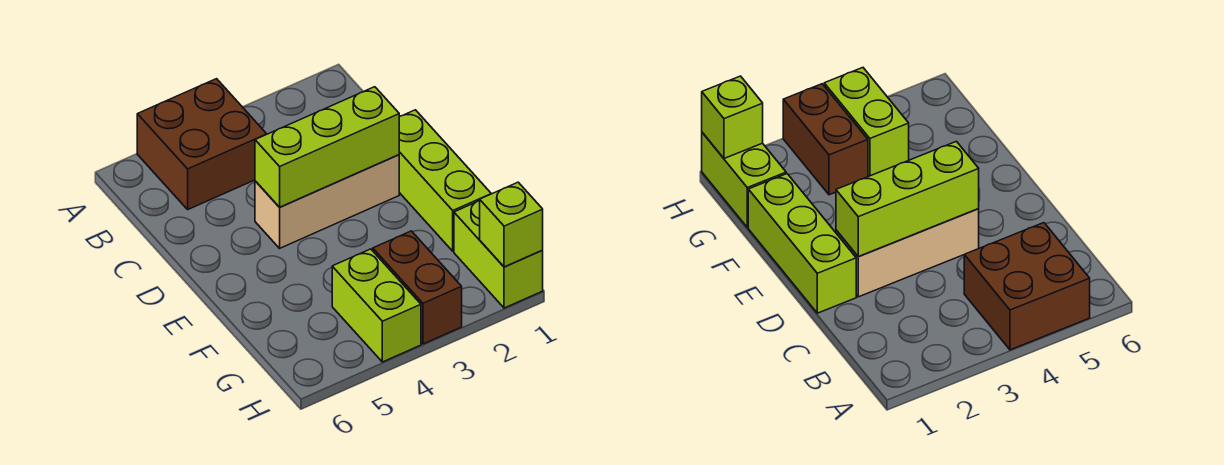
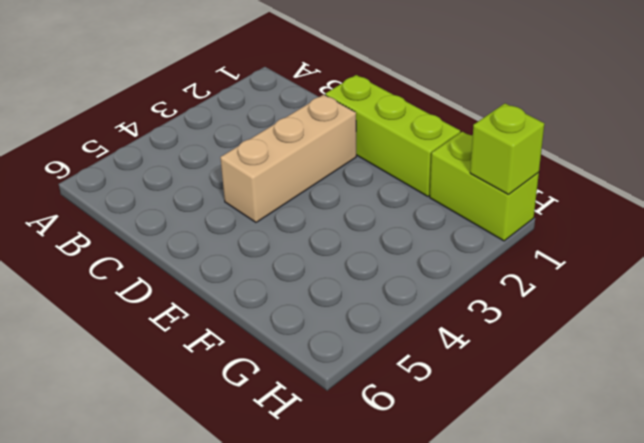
none -> brown brick A4:B5 level 1
none -> brown brick G3:H3 level 1

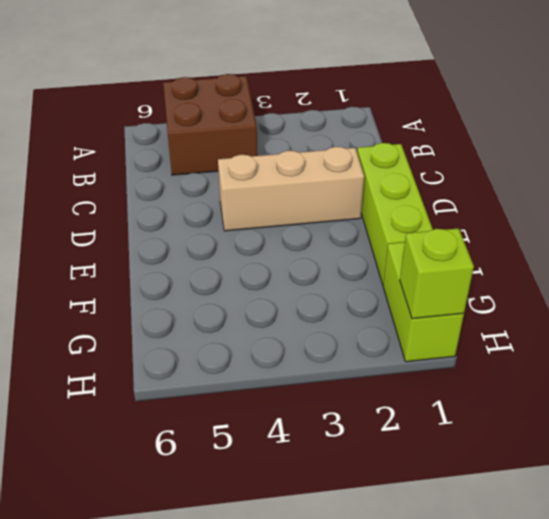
none -> brown brick G3:H3 level 1
none -> lime brick G4:H4 level 1

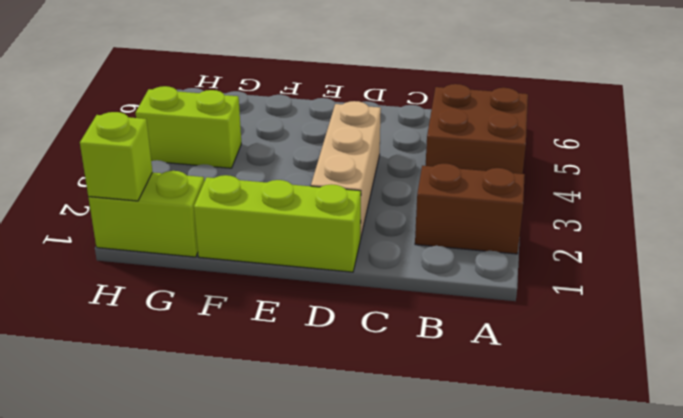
brown brick A2:B2 level 1 -> brown brick G3:H3 level 1
none -> lime brick D2:D4 level 2

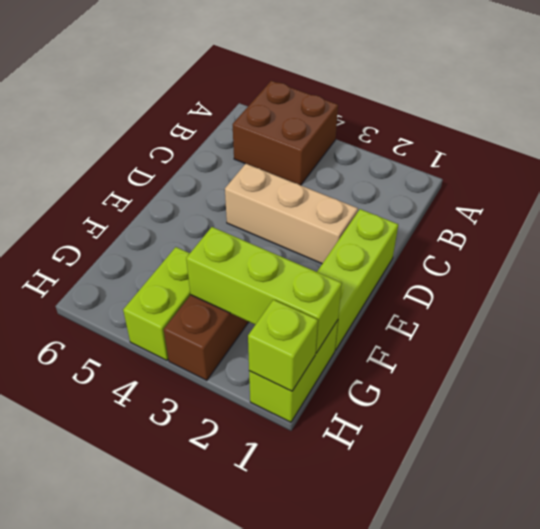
lime brick G1:G3 level 2 -> lime brick D2:D4 level 2

